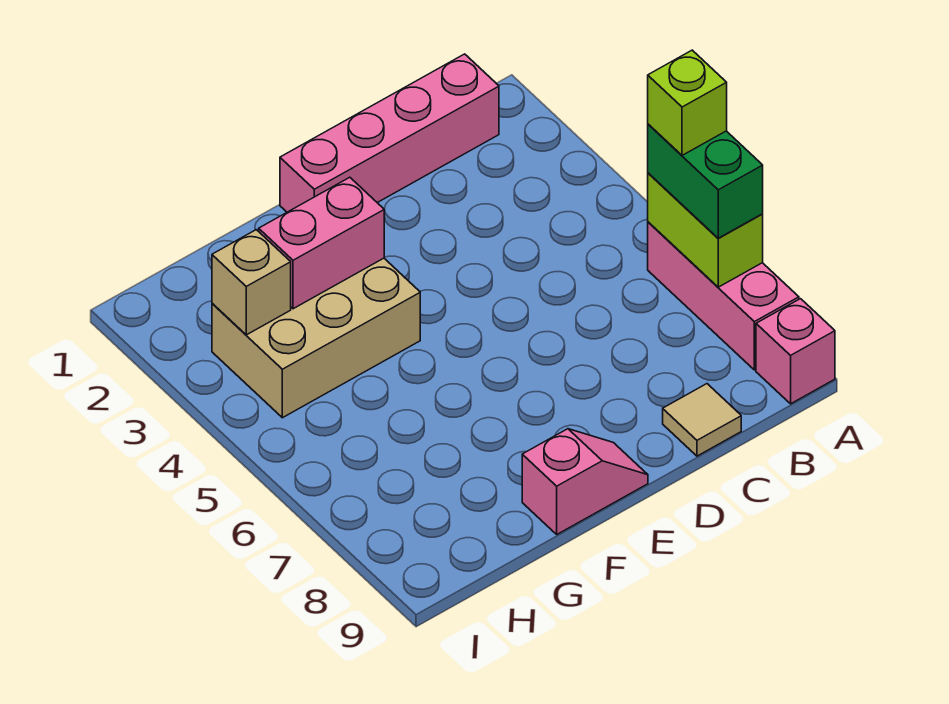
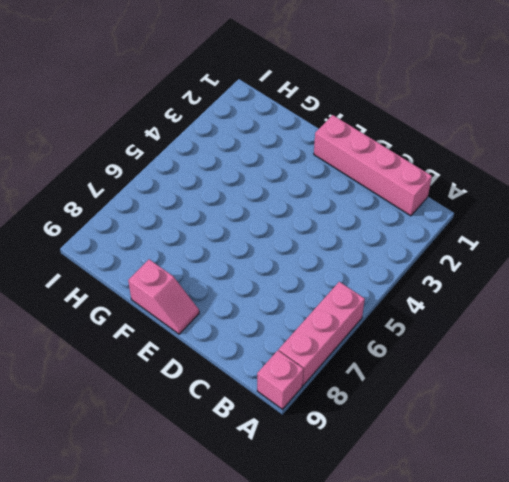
none -> tan tile C9 level 1
none -> tan brick F3:H4 level 1

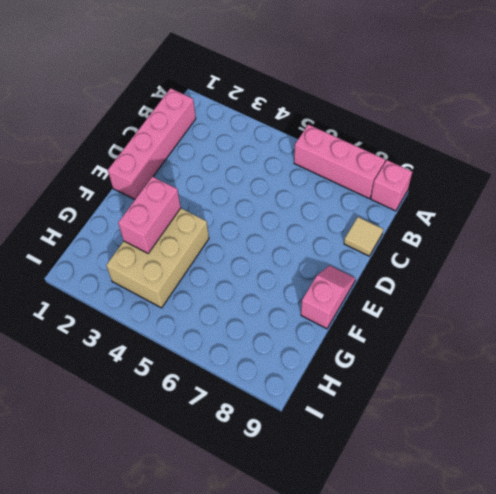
none -> lime brick A6:A7 level 2
none -> tan brick H3 level 2

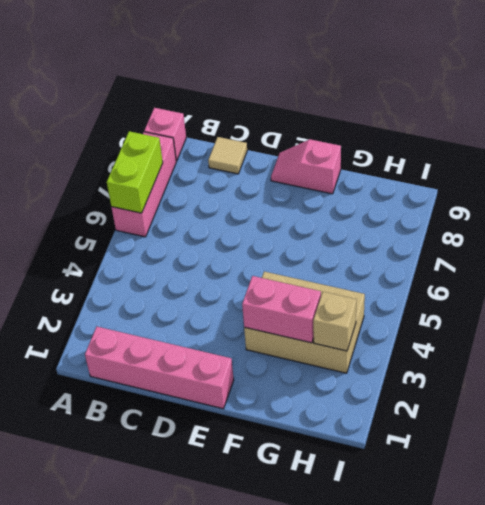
none -> green brick A6:A7 level 3
none -> lime brick A6 level 4

